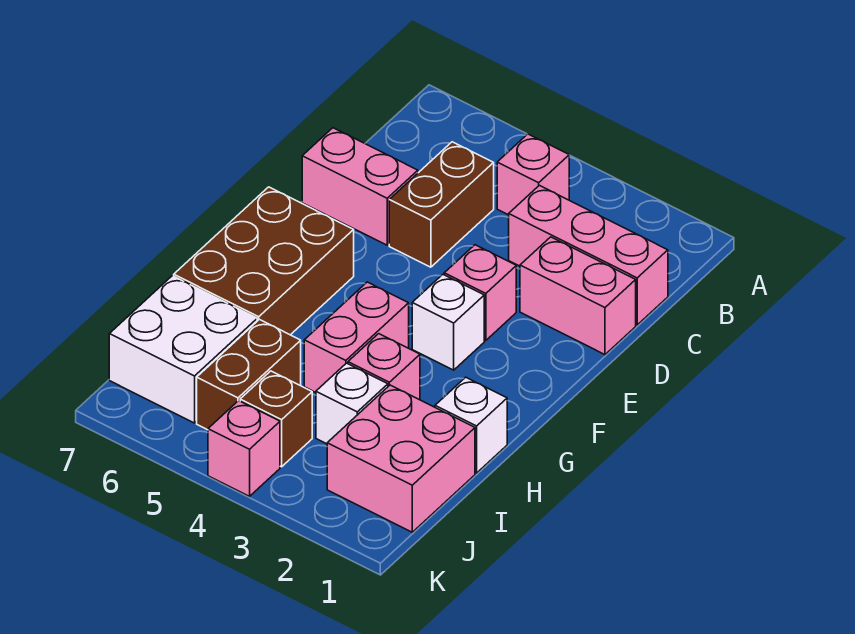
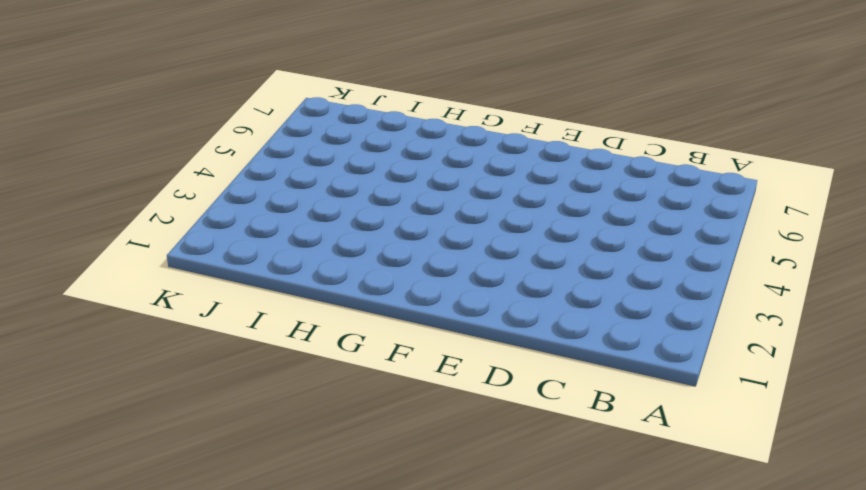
none -> pink brick B4 level 1
none -> pink brick C1:C3 level 1
none -> brown brick C5:D5 level 1

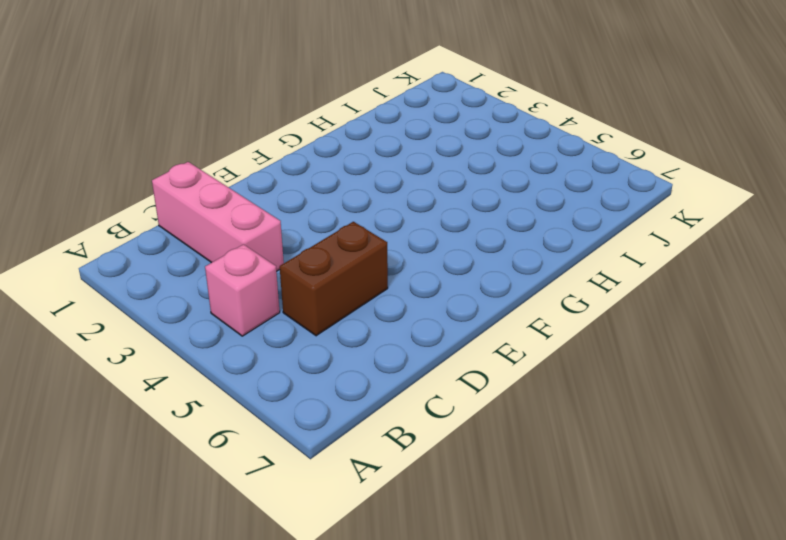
none -> pink brick D1:D2 level 1
none -> pink brick D6:D7 level 1
none -> pink brick E3 level 1

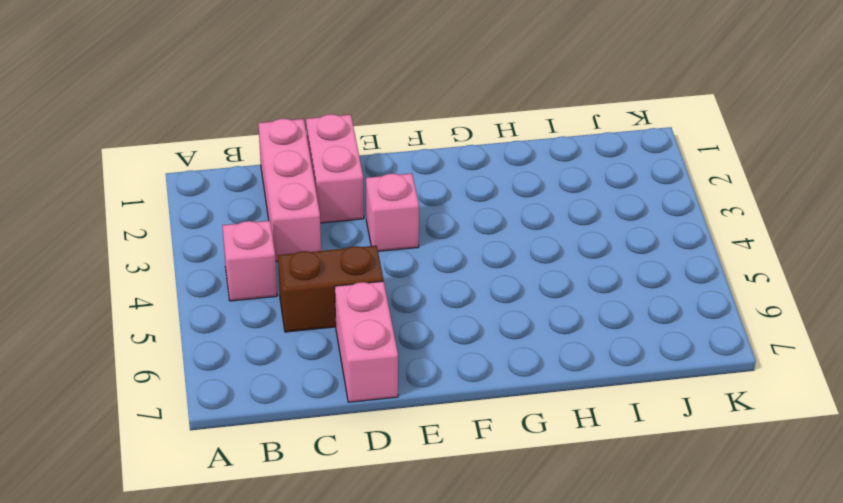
none -> white brick F3 level 1
none -> brown brick F6:H7 level 1
none -> pink brick G4:H4 level 1

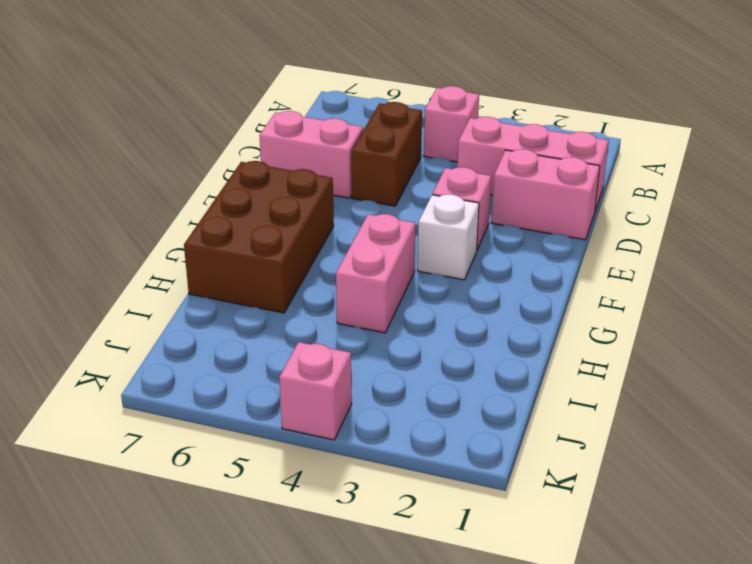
none -> white brick H1 level 1
none -> pink brick H3 level 1
none -> pink brick I1:J2 level 1

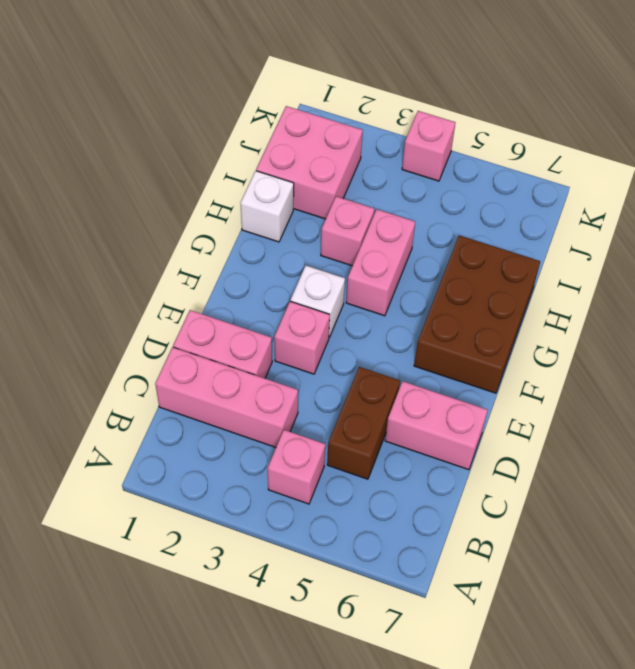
none -> white brick I3 level 1
none -> brown brick I5:J5 level 1
none -> white brick I6:J7 level 1

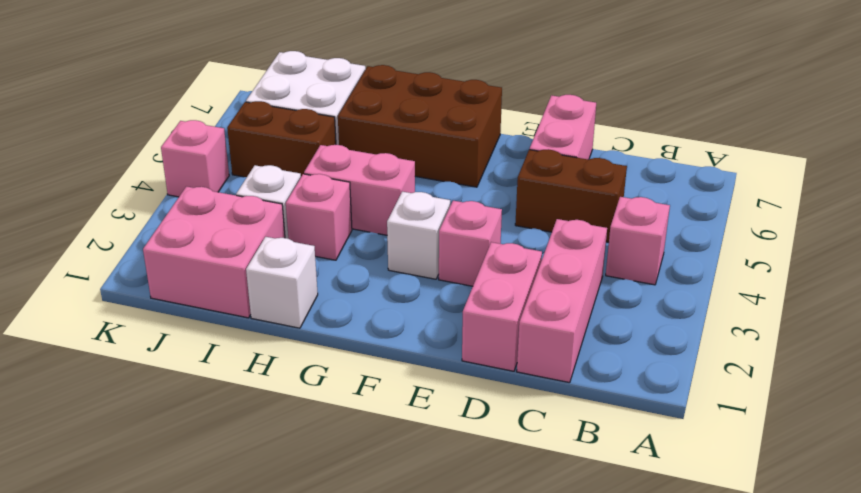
none -> brown brick J4 level 1

